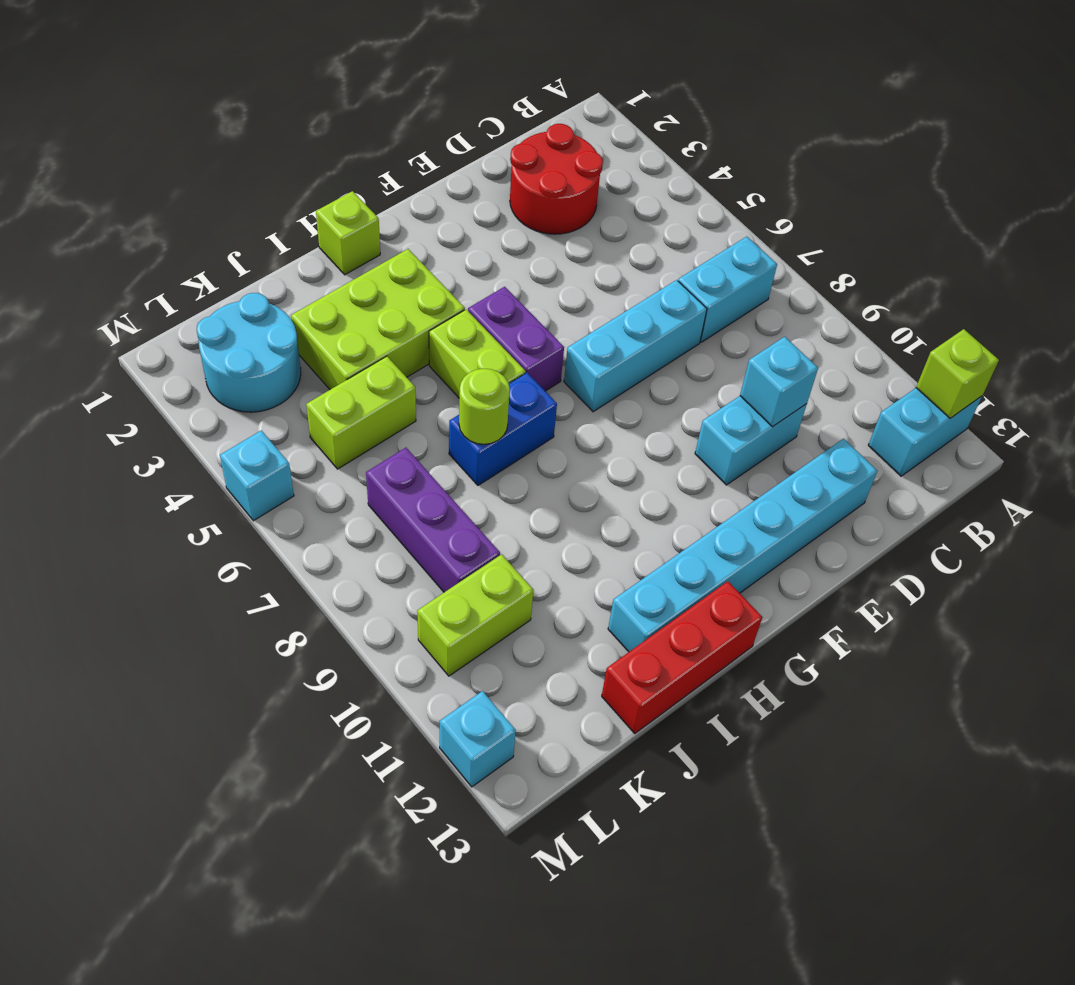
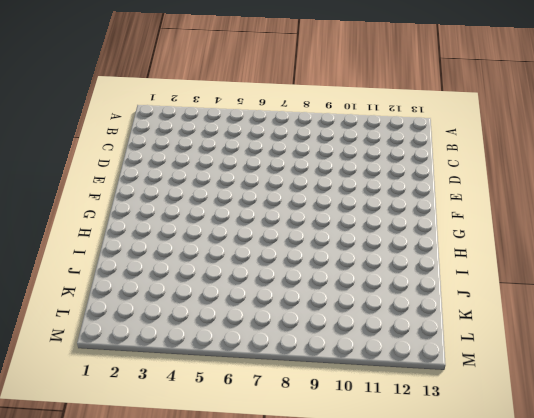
none -> cyan brick A12:B12 level 1
none -> cyan brick B7:C7 level 1
none -> red round brick C2:D3 level 1

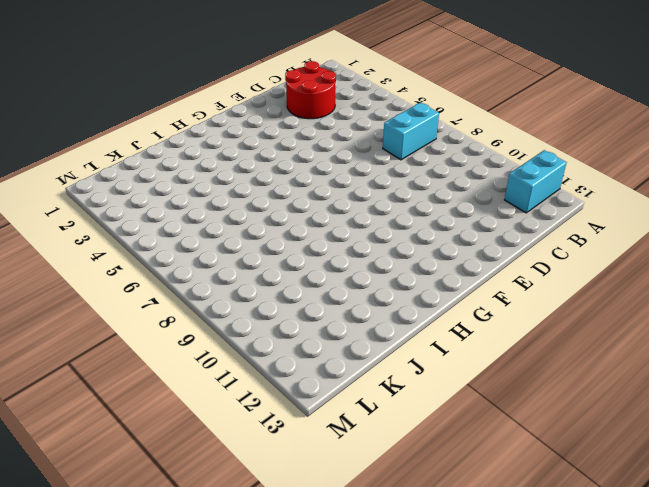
none -> cyan brick D7:F7 level 1
none -> cyan brick D10:E10 level 1
none -> cyan brick D12:I12 level 1

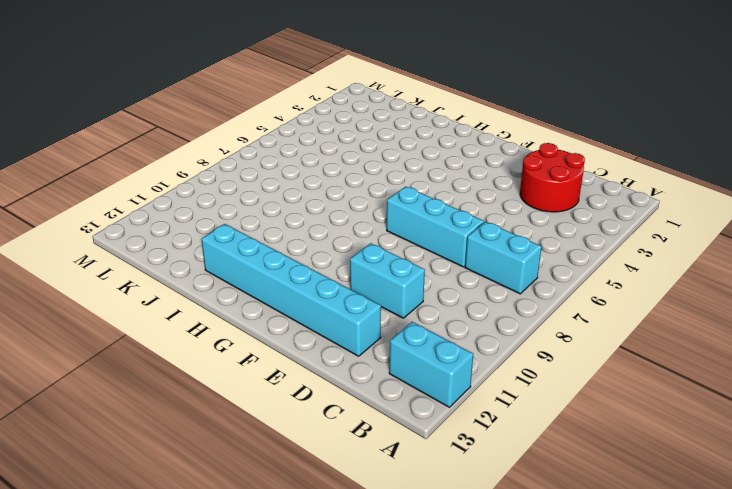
none -> purple brick G5:G6 level 1
none -> lime brick H1 level 1
none -> lime brick H3:J4 level 1

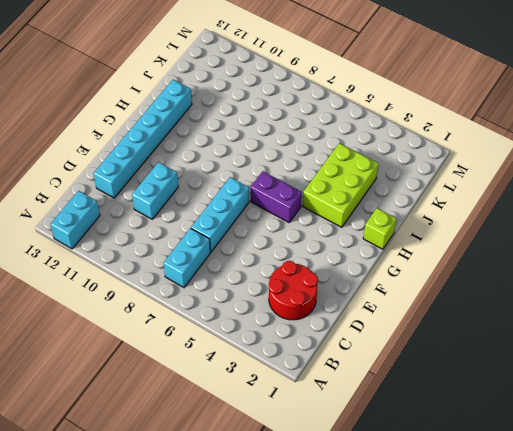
none -> lime brick H5:H6 level 1
none -> blue brick H7:I7 level 1
none -> red brick H13:J13 level 1

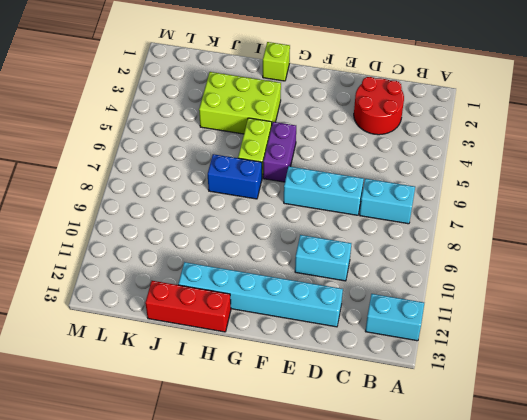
none -> lime brick J5:K5 level 1
none -> cyan round brick K2:L3 level 1
none -> purple brick K7:K9 level 1

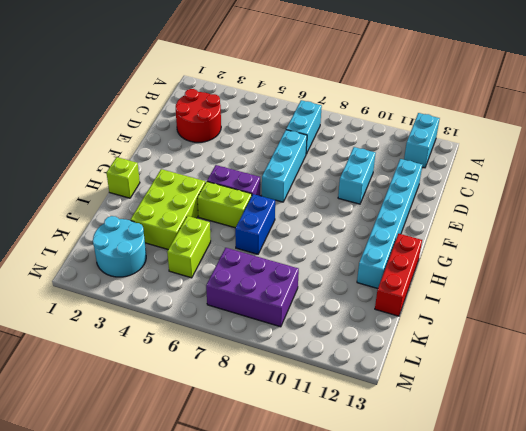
purple brick K7:L9 level 1 -> purple brick K7:K9 level 1
none -> lime brick K10:L10 level 1
none -> cyan brick M5 level 1
none -> cyan brick M12 level 1

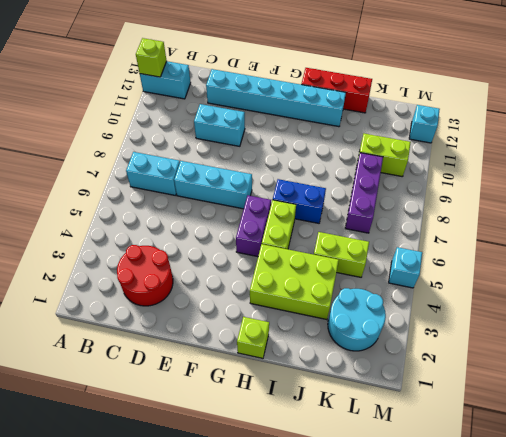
none -> cyan brick D10 level 2
none -> lime round brick I7 level 2

